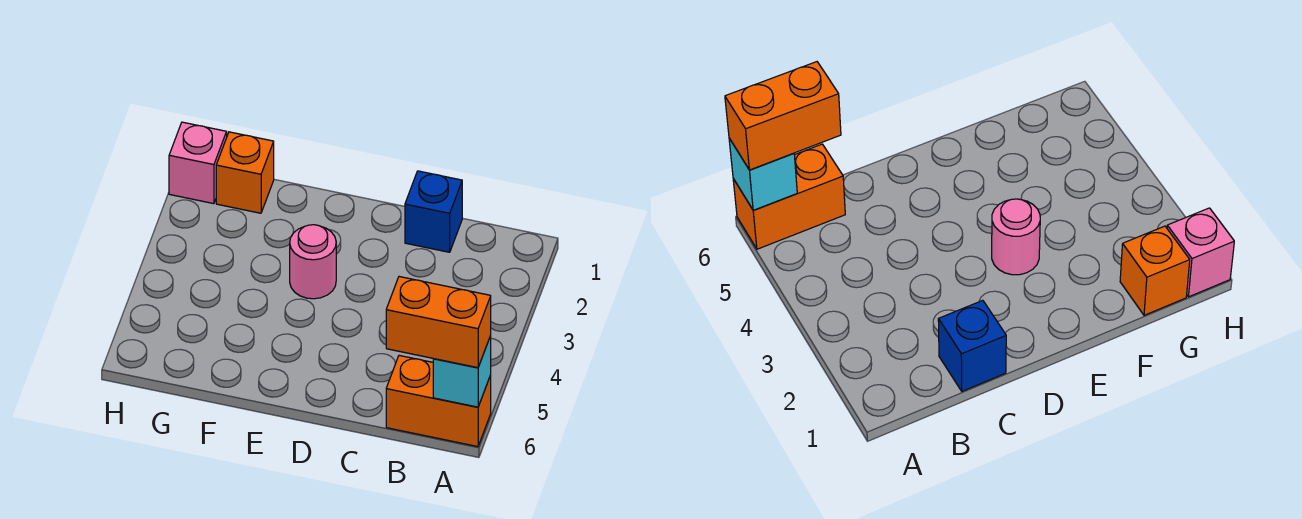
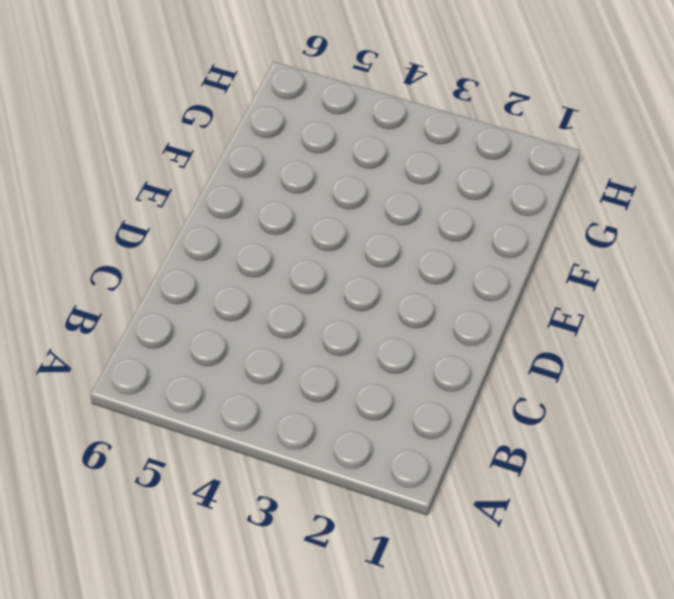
none -> orange brick A6:B6 level 1
none -> blue brick C1 level 1

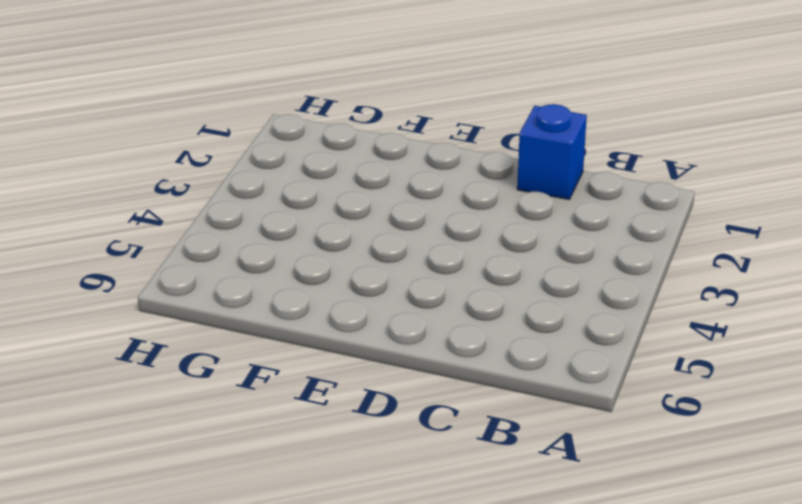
none -> orange brick A6:B6 level 1
none -> pink round brick E3 level 1

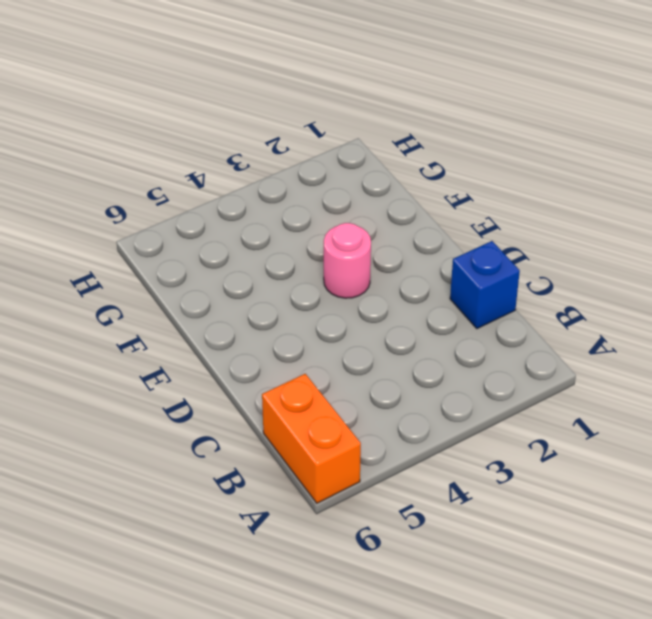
none -> orange brick G1 level 1
none -> pink brick H1 level 1

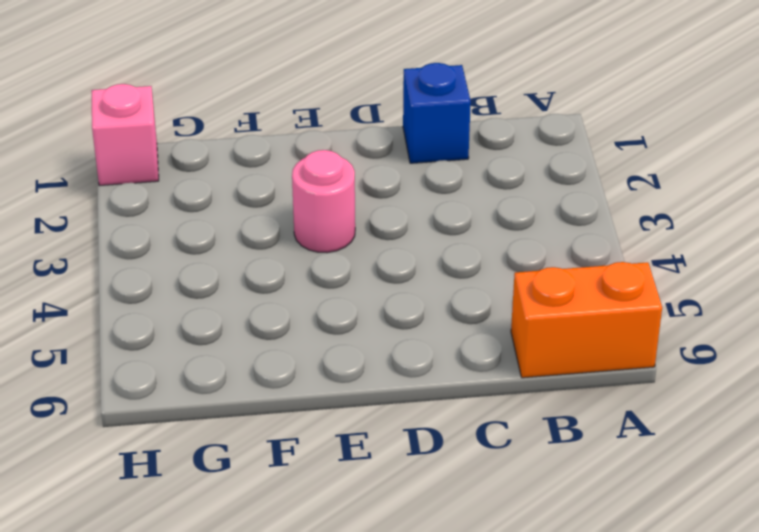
none -> orange brick G1 level 1
none -> cyan brick A6 level 2

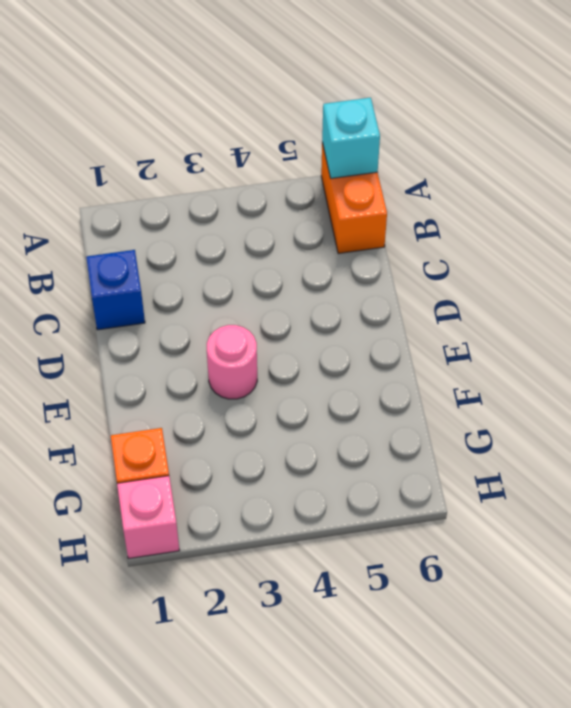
none -> orange brick A6:B6 level 3

